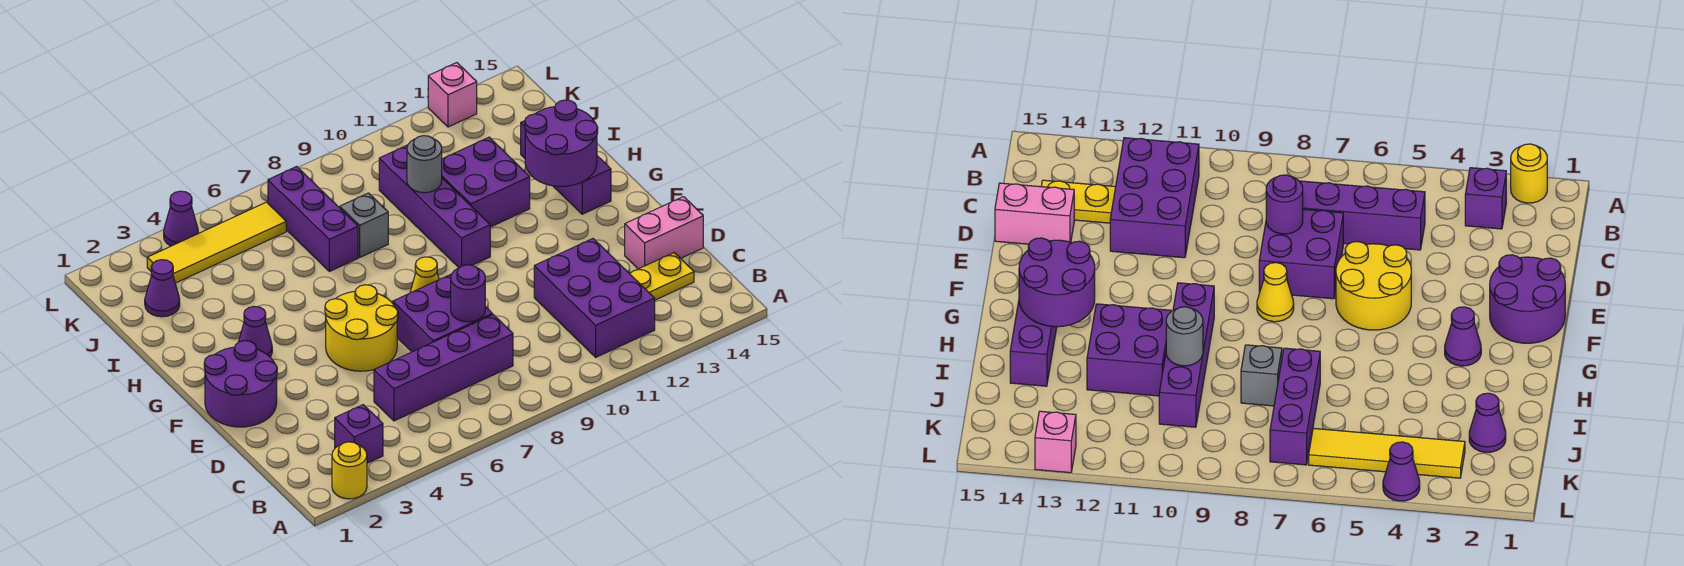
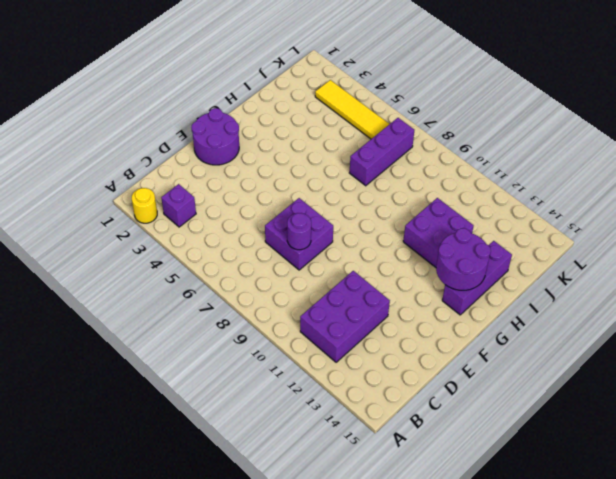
none -> purple brick C5:C8 level 1
none -> yellow plate C13:C14 level 1
none -> pink brick D14:D15 level 1

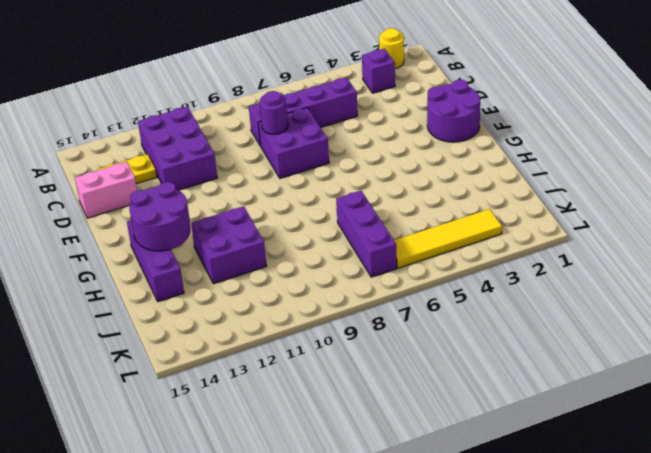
none -> yellow round brick E5:F6 level 1
none -> yellow cone F8 level 1
none -> purple cone G3 level 1

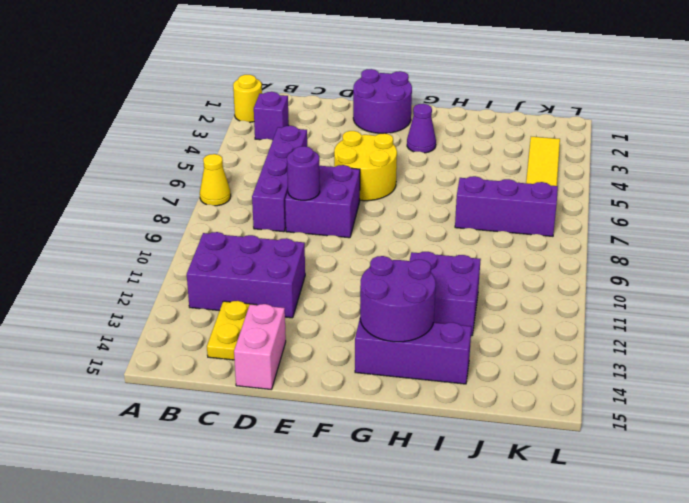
yellow cone A7 level 1 -> yellow cone F8 level 1
none -> purple brick G10:J10 level 1
none -> grey brick I8 level 1
none -> purple cone J2 level 1

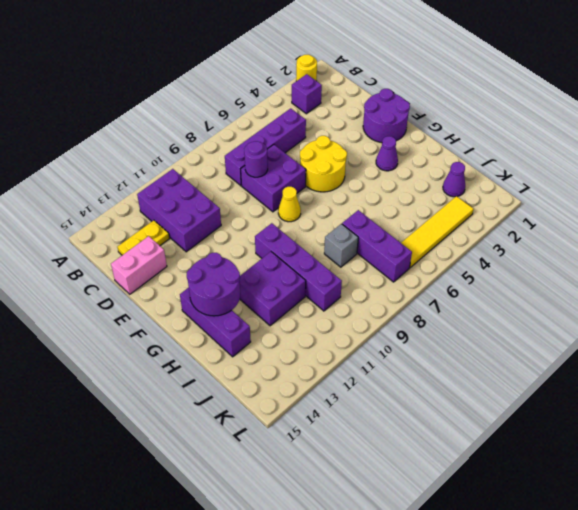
none -> purple cone L4 level 1
none -> pink brick L13 level 1
none -> grey round brick I10 level 2

